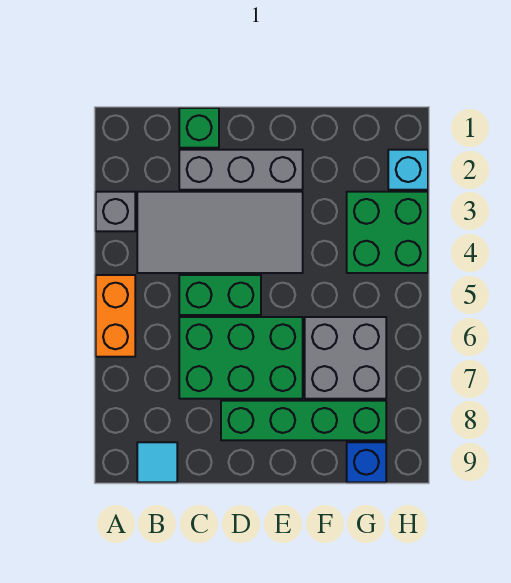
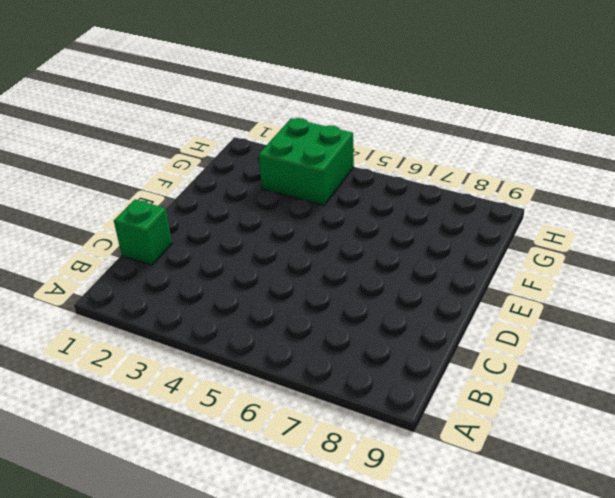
none -> grey brick A3 level 1
none -> orange brick A5:A6 level 1
none -> grey tile B3:E4 level 1

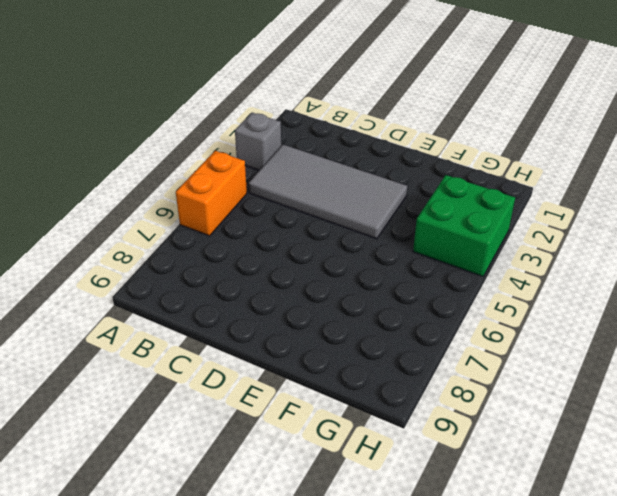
none -> cyan tile B9 level 1
none -> green brick C1 level 1
none -> grey brick C2:E2 level 1

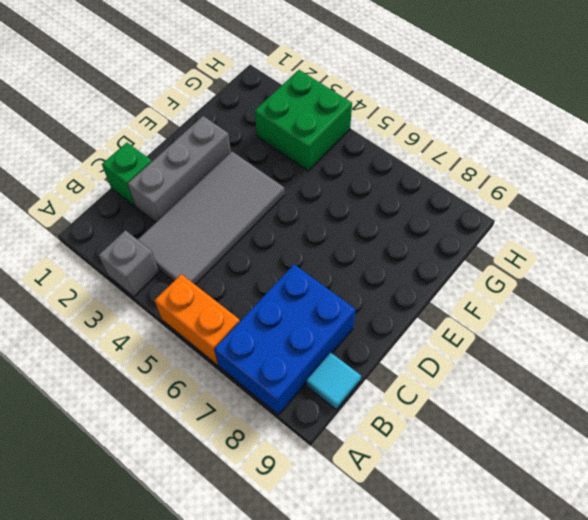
blue brick A7:C8 level 1 -> green brick C6:E7 level 1
none -> green brick C5:D5 level 1
none -> green brick D8:G8 level 1
none -> grey brick F6:G7 level 1

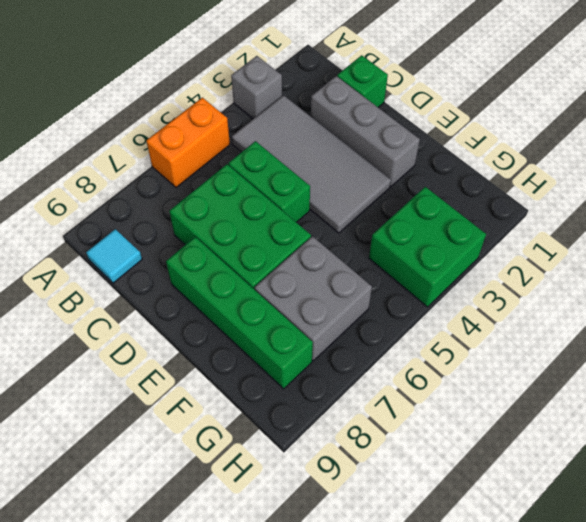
none -> blue brick G9 level 1
none -> cyan brick H2 level 1

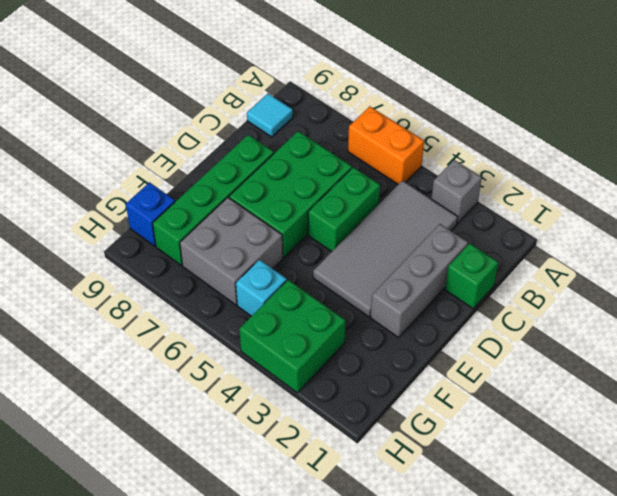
cyan brick G5 level 1 -> cyan brick H2 level 1

